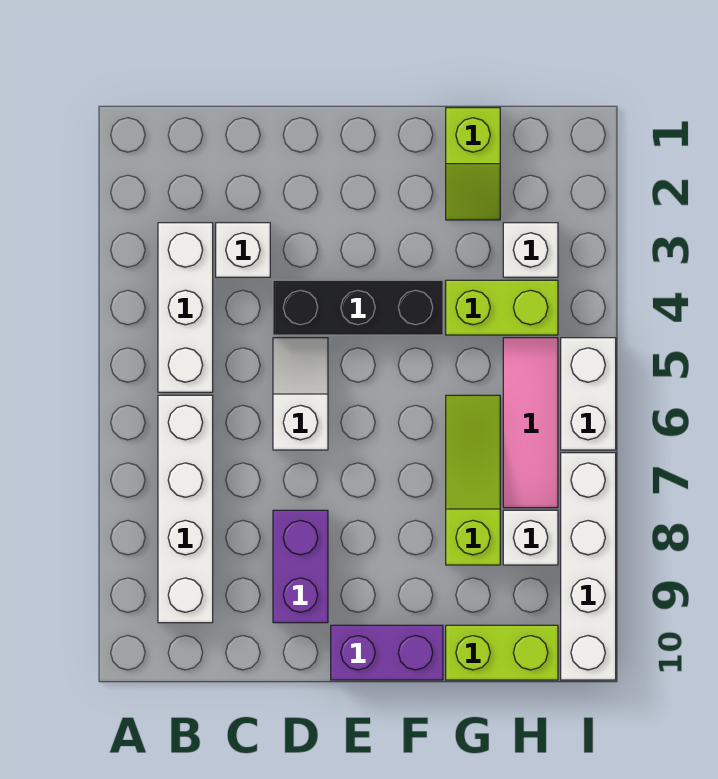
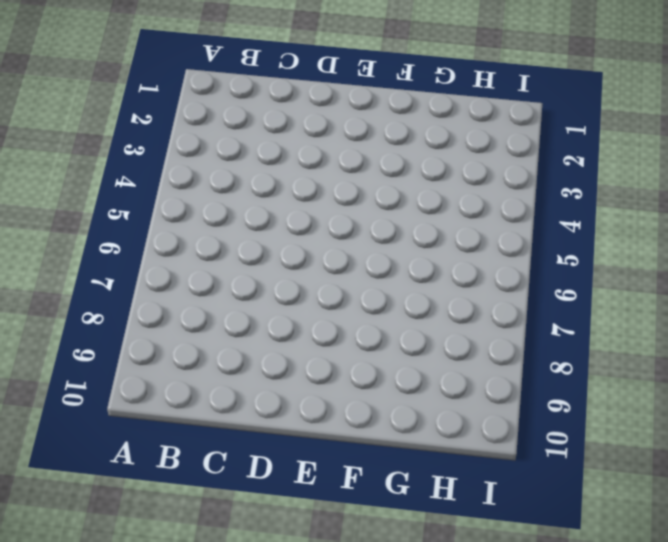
none -> white brick B3:B5 level 1
none -> white brick B6:B9 level 1
none -> white brick C3 level 1

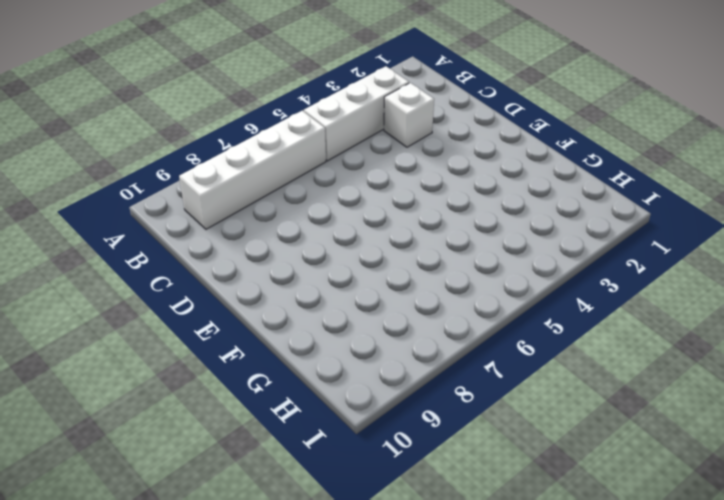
none -> black brick D4:F4 level 1
none -> white slope D5:D6 level 1 top 6
none -> purple brick D8:D9 level 1

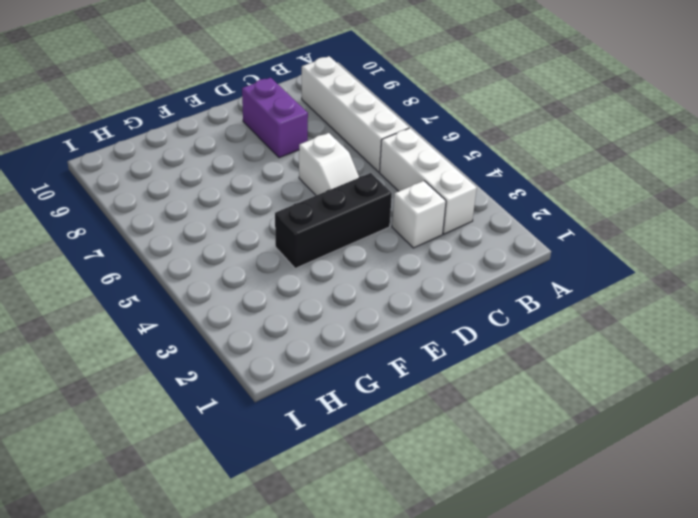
none -> purple brick E10:F10 level 1
none -> lime slope G1:G2 level 1 top 1
none -> lime brick G4:H4 level 1

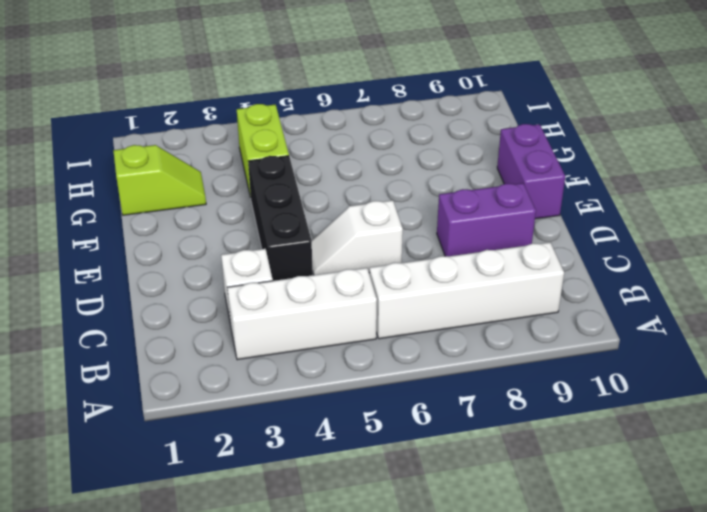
none -> lime slope G6:G8 level 1 top 8
none -> lime brick G10:H10 level 1
none -> white brick H3 level 1

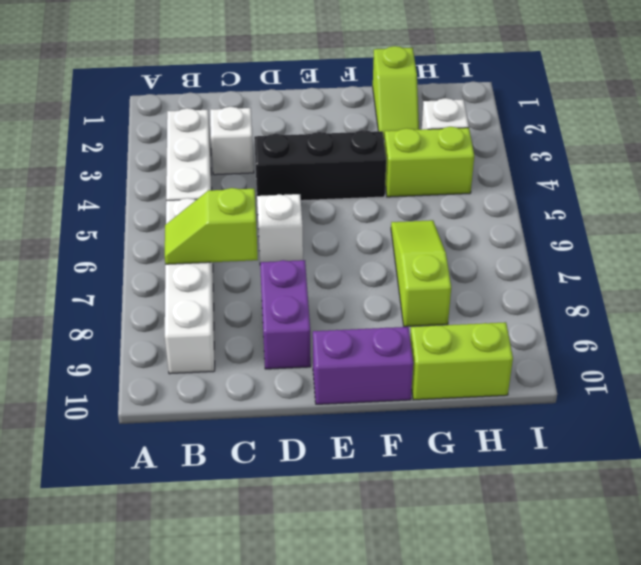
lime slope B7:C7 level 2 top C -> none
none -> pink tile H5:H7 level 1
none -> white brick H8 level 1
none -> white brick I5:I6 level 1

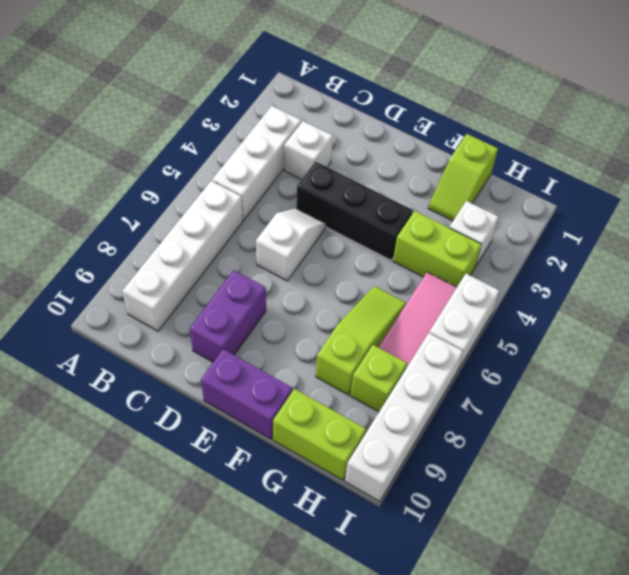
lime brick H8 level 1 -> white brick H8 level 1

